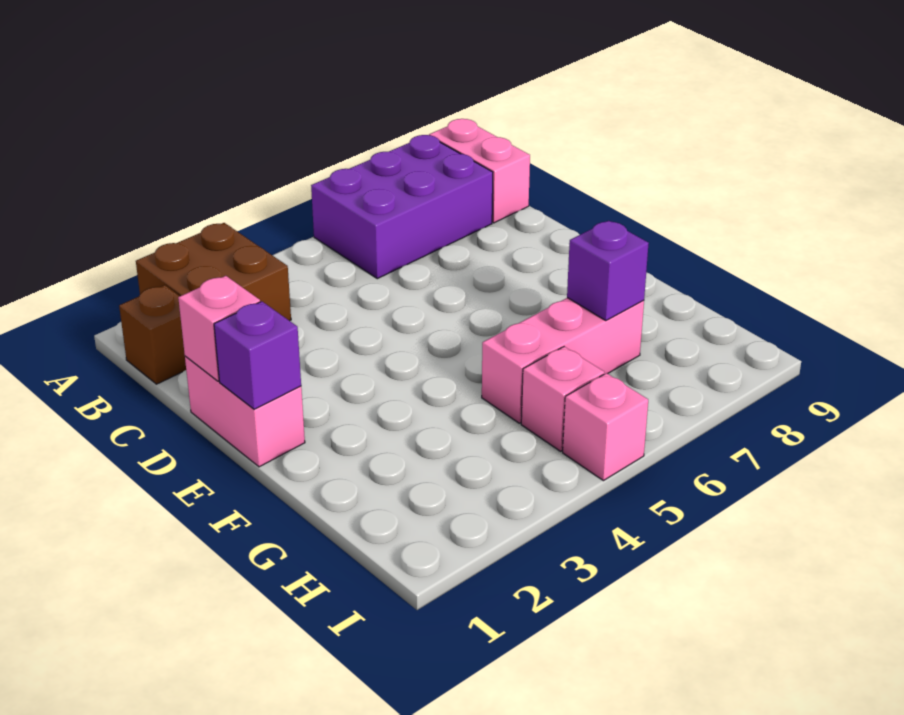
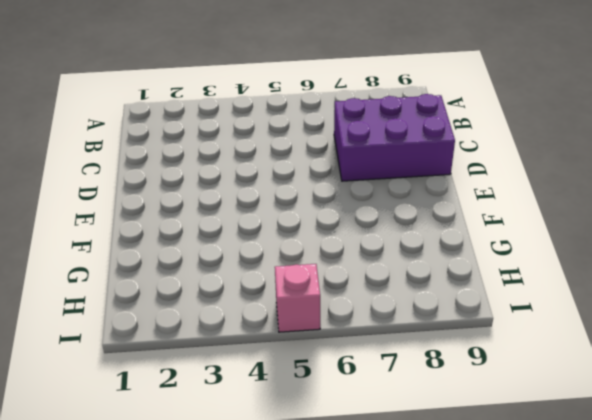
purple brick C7:D9 level 1 -> purple brick A6:B8 level 1
none -> brown brick A2:B3 level 1
none -> pink brick A9:B9 level 1

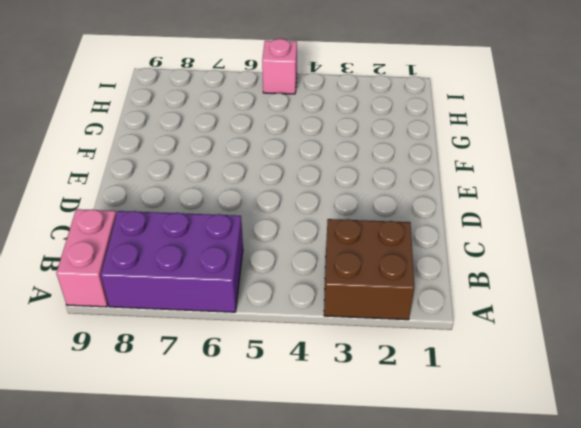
none -> brown brick B1 level 1
none -> pink brick D1:E1 level 1

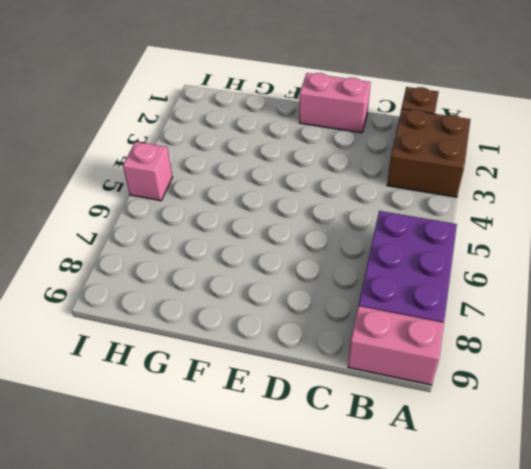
none -> pink brick G5:G7 level 1
none -> pink brick H5 level 1

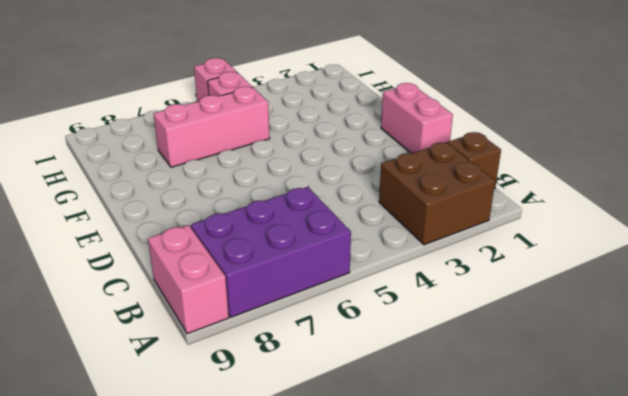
none -> pink brick D1 level 2
none -> purple brick E1 level 2

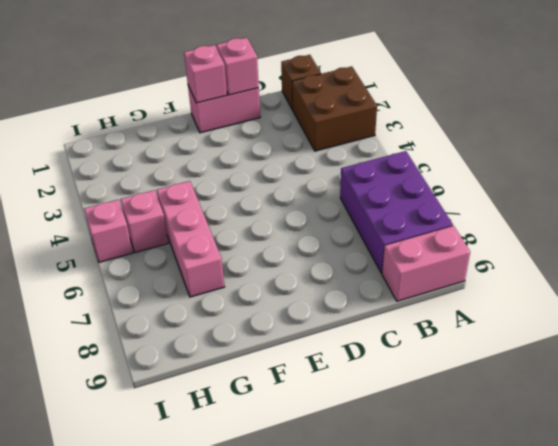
pink brick E1 level 2 -> purple brick E1 level 2
none -> purple brick G7 level 2

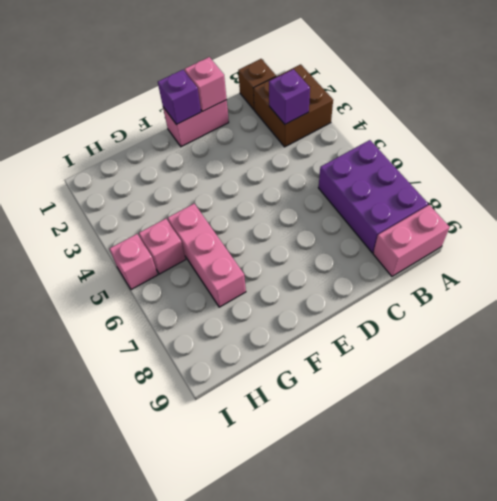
purple brick B3 level 2 -> purple brick G7 level 2

